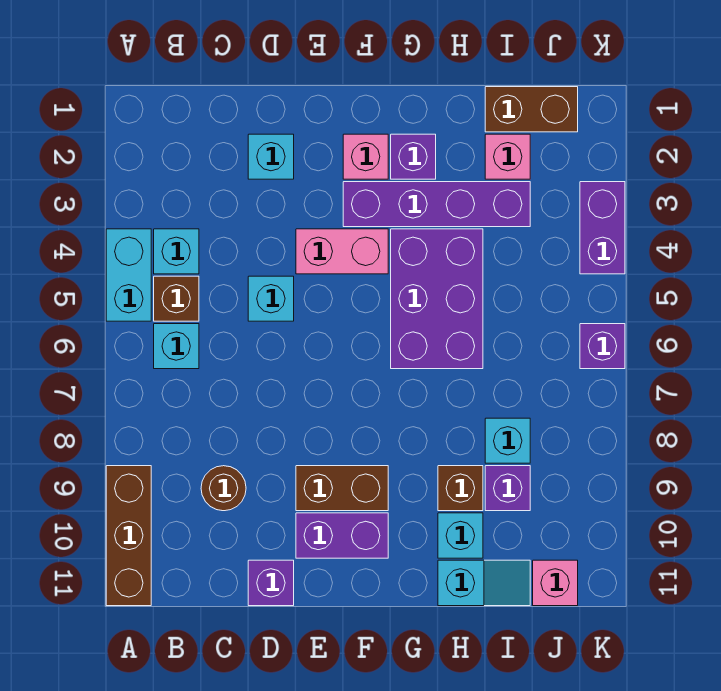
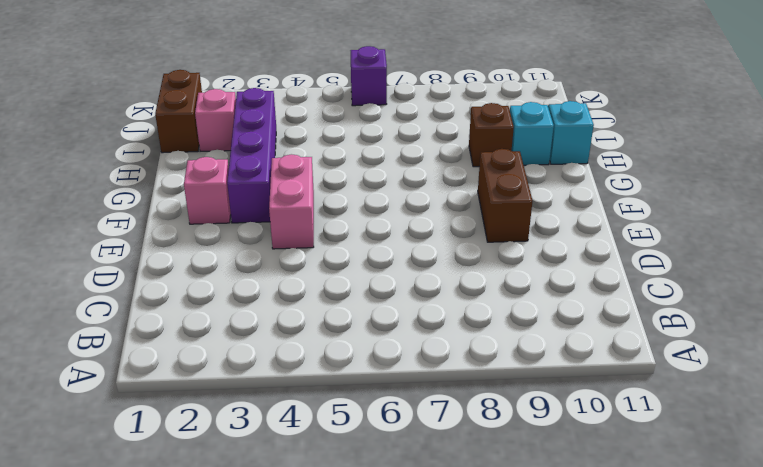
none -> cyan brick A4:A5 level 1
none -> brown brick A9:A11 level 1
none -> cyan brick B4 level 1

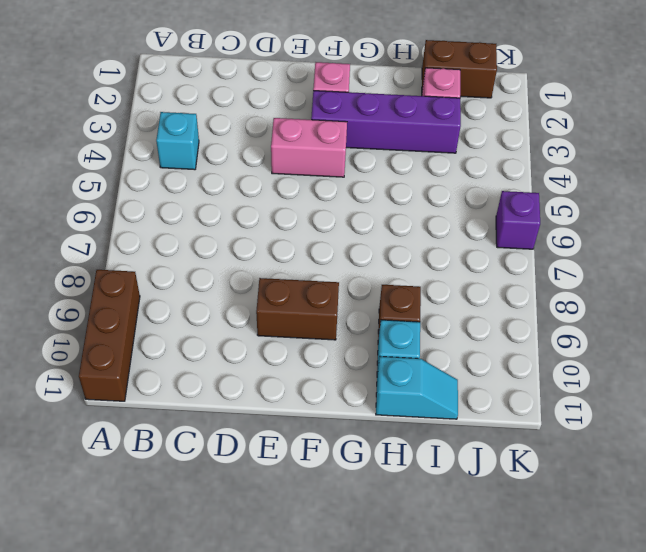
none -> cyan brick A4:A5 level 1
none -> brown brick B5 level 1
none -> cyan brick B6 level 1

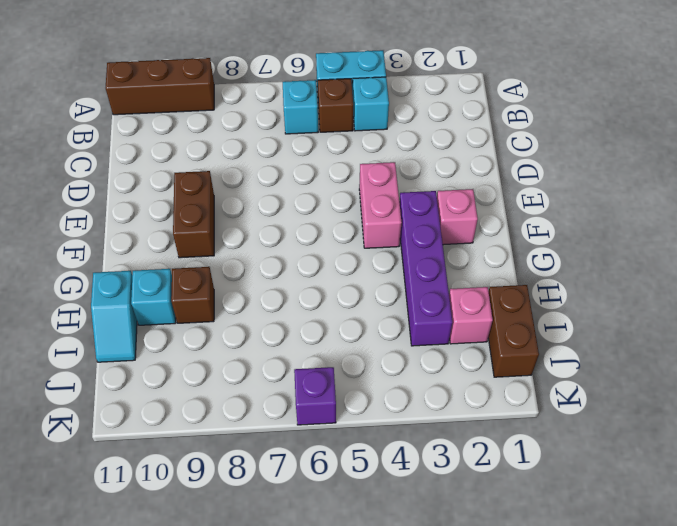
none -> brown round brick C9 level 1
none -> cyan brick D2 level 1
none -> cyan brick D5 level 1

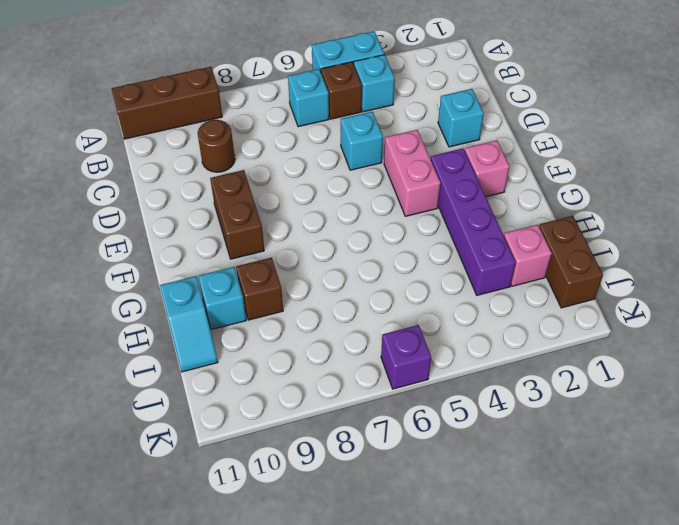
none -> purple brick D11 level 1
none -> purple brick E10:F10 level 1
none -> purple brick G2 level 1

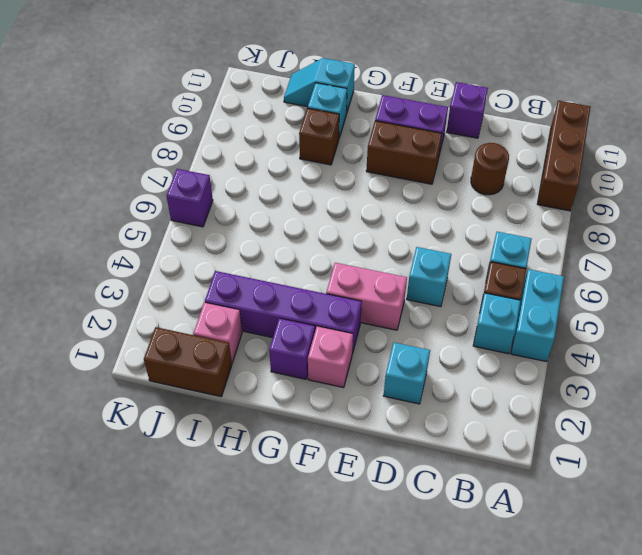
none -> purple brick G4:H6 level 1
none -> cyan brick I8 level 1
none -> purple brick I9 level 1

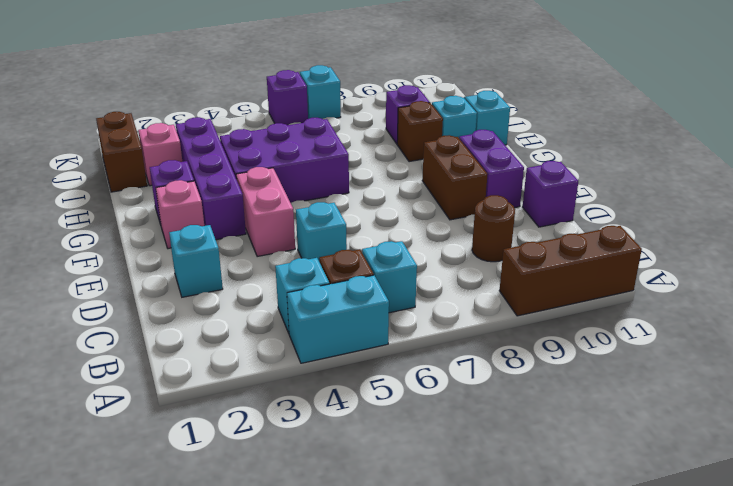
cyan brick K7 level 1 -> cyan brick I8 level 1
none -> pink brick J11 level 1
none -> purple brick K3:K4 level 1

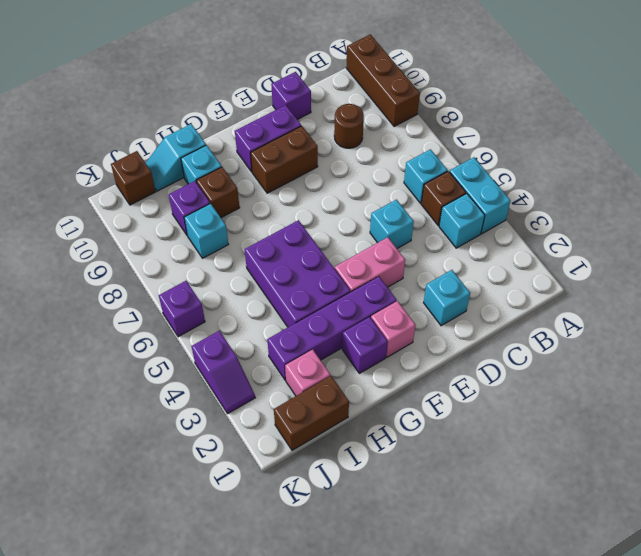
brown brick J11 level 1 -> pink brick J11 level 1
purple slope K3:K4 level 1 top 4 -> purple brick K3:K4 level 1

